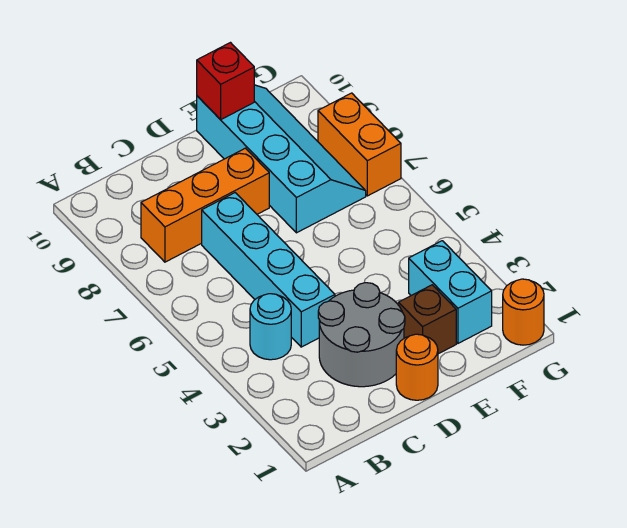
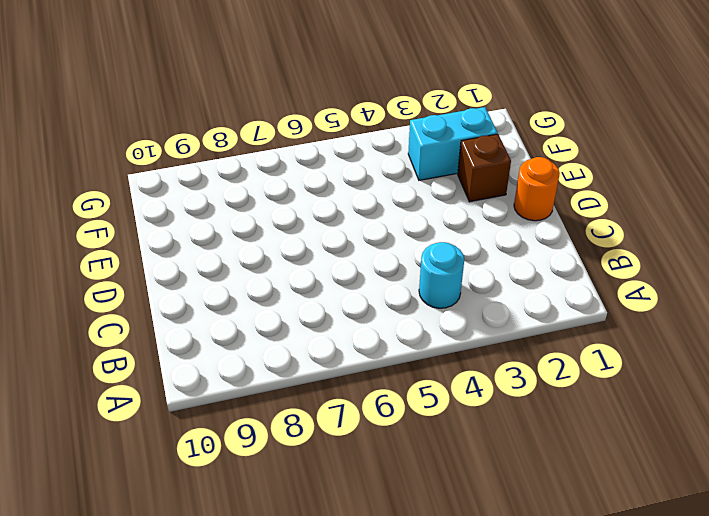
none -> orange brick B8:D8 level 1
none -> grey round brick C2:D3 level 1

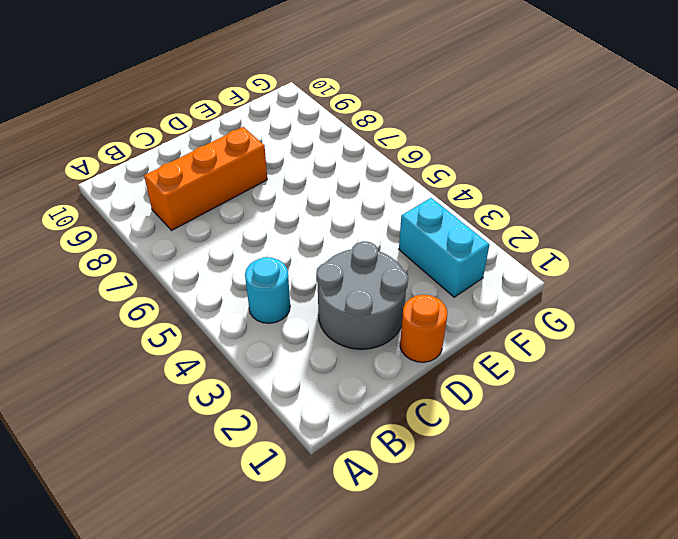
none -> cyan brick C4:C7 level 1
none -> brown brick E2 level 1

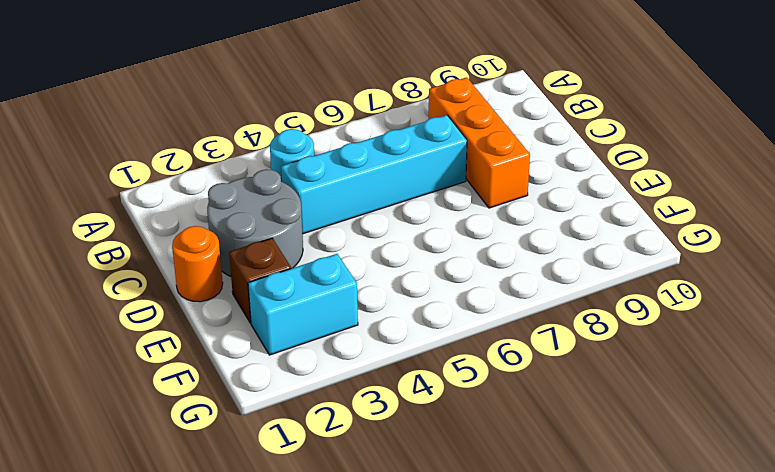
none -> cyan slope E7:F10 level 1 top E
none -> orange round brick G1 level 1

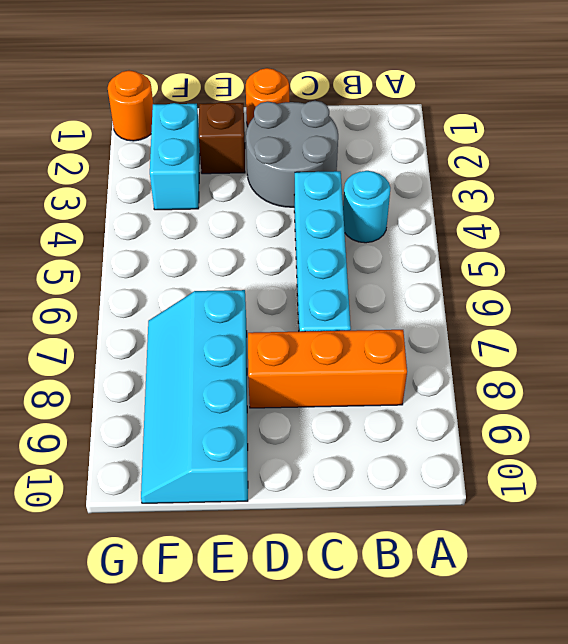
none -> orange brick G7:G8 level 1
none -> red brick E10 level 2

